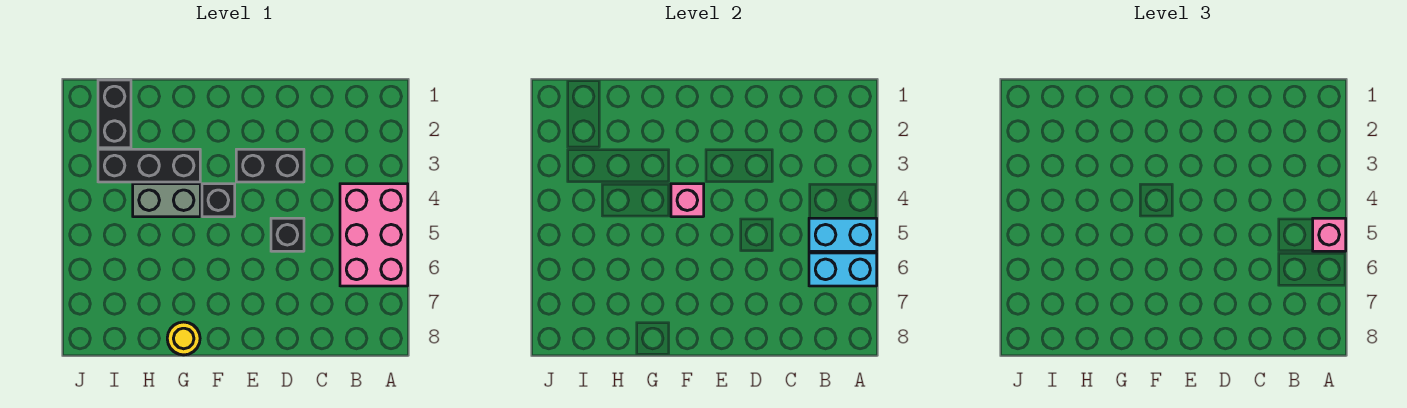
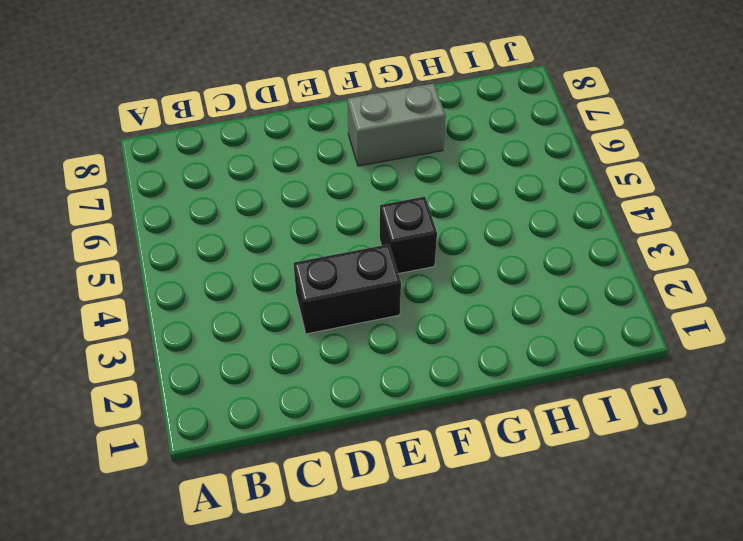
grey brick F7:G7 level 1 -> grey brick G4:H4 level 1
none -> pink brick A4:B6 level 1
none -> black brick D5 level 1
none -> black brick G3:I3 level 1

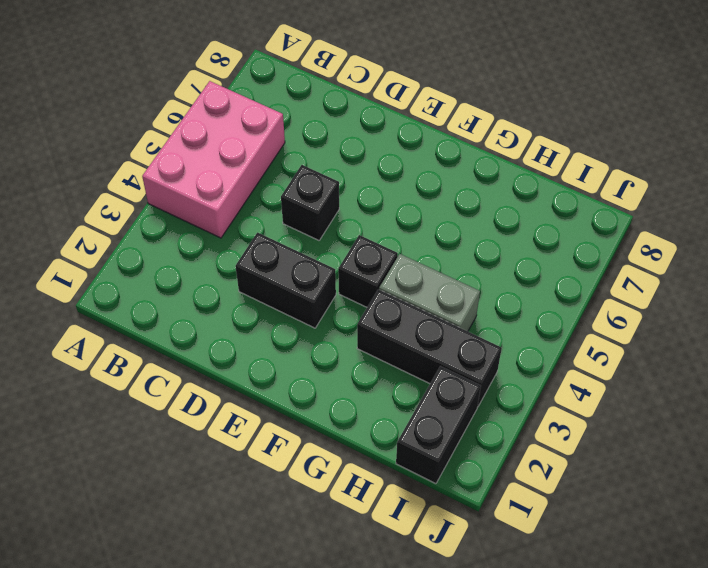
none -> yellow round brick G8 level 1
none -> cyan brick A5:B5 level 2
none -> cyan brick A6:B6 level 2

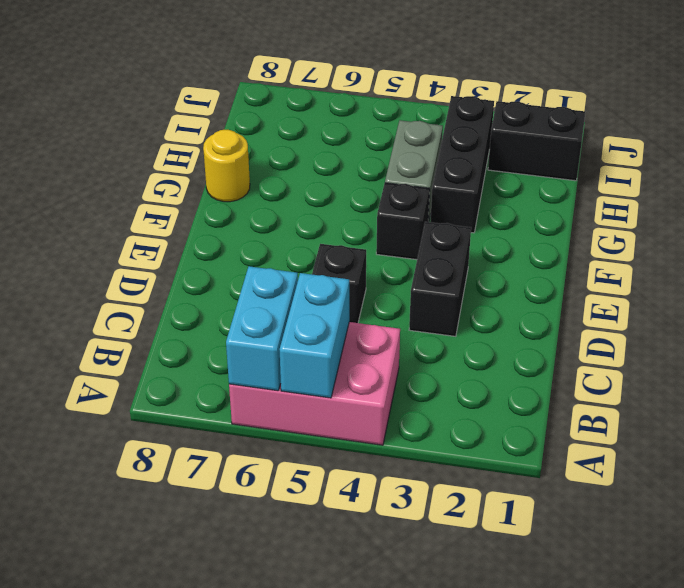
none -> pink brick F4 level 2
none -> pink brick A5 level 3

